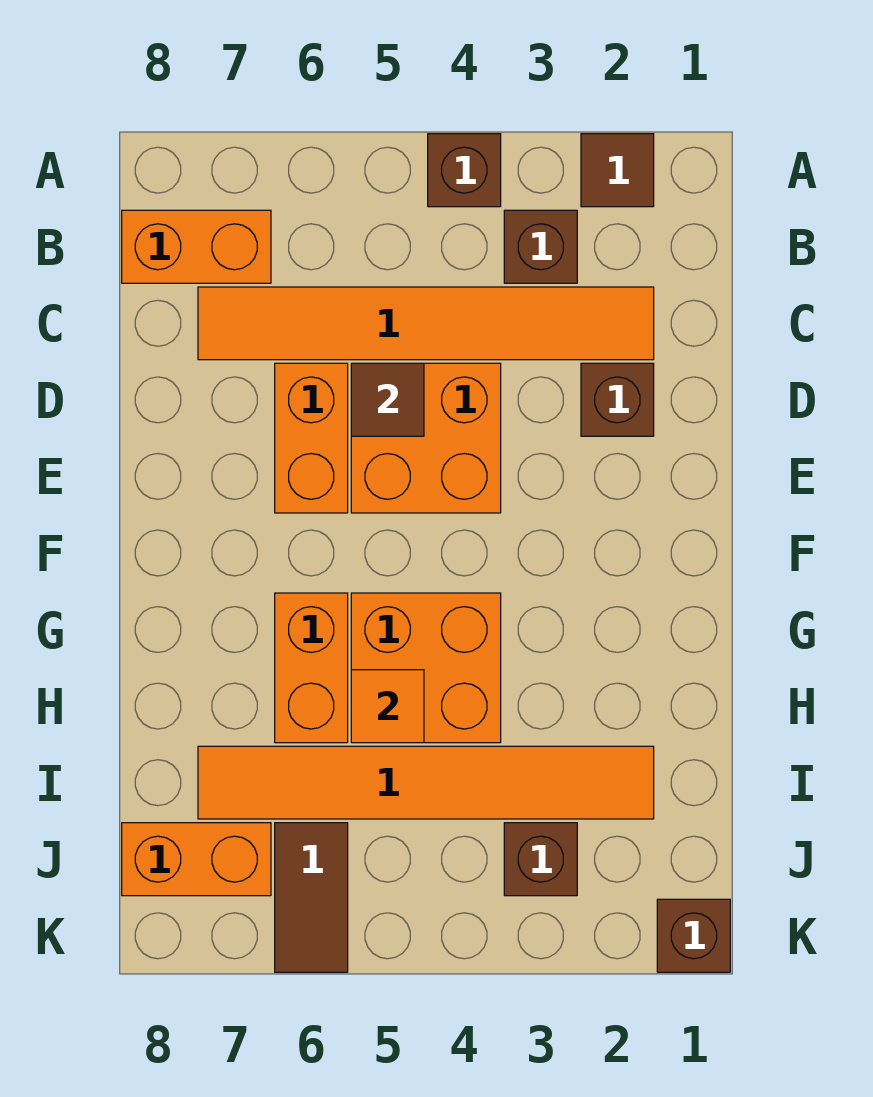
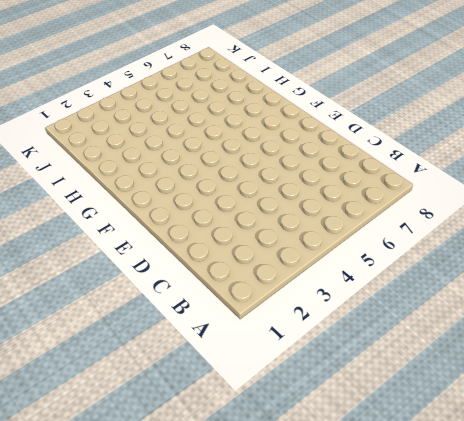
none -> brown tile A2 level 1
none -> brown brick A4 level 1
none -> brown brick B3 level 1

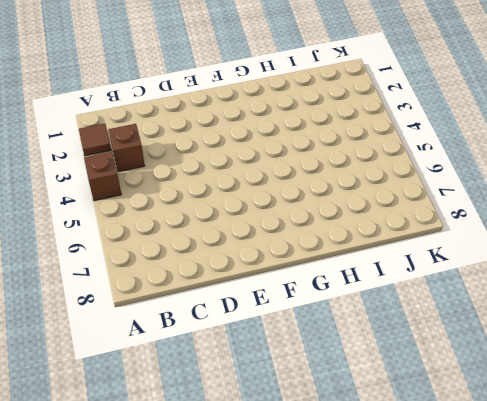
none -> orange brick B7:B8 level 1
none -> orange tile C2:C7 level 1
none -> brown brick D2 level 1

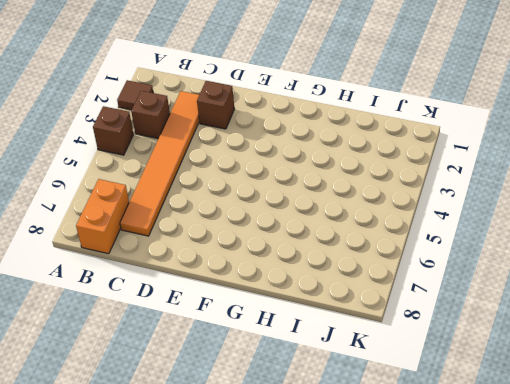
none -> orange brick D4:E5 level 1
none -> orange brick D6:E6 level 1
none -> orange brick G4:H5 level 1

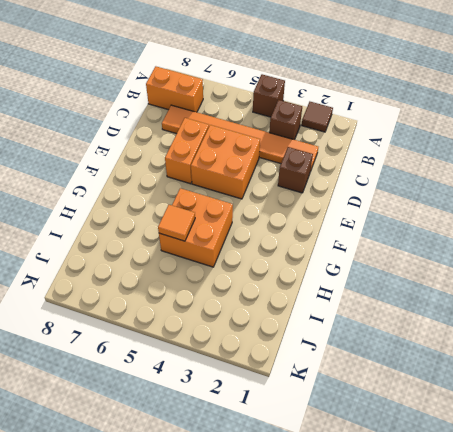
none -> orange brick G6:H6 level 1
none -> orange tile I2:I7 level 1
none -> brown brick J3 level 1

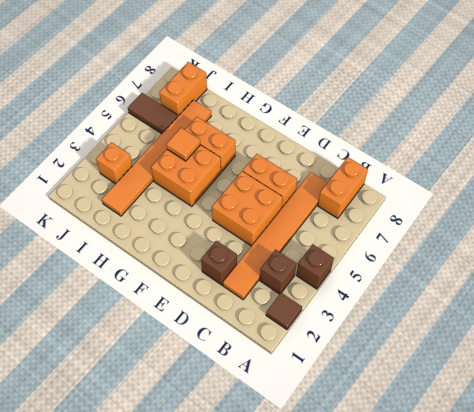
orange brick J3 level 1 -> brown brick J3 level 1
none -> brown brick K1 level 1
none -> brown tile D5 level 2

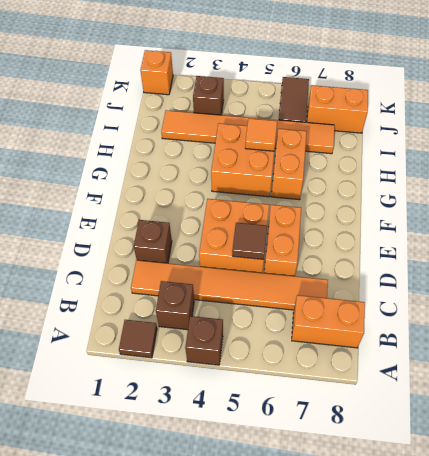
orange brick K1 level 1 -> brown brick K1 level 1

